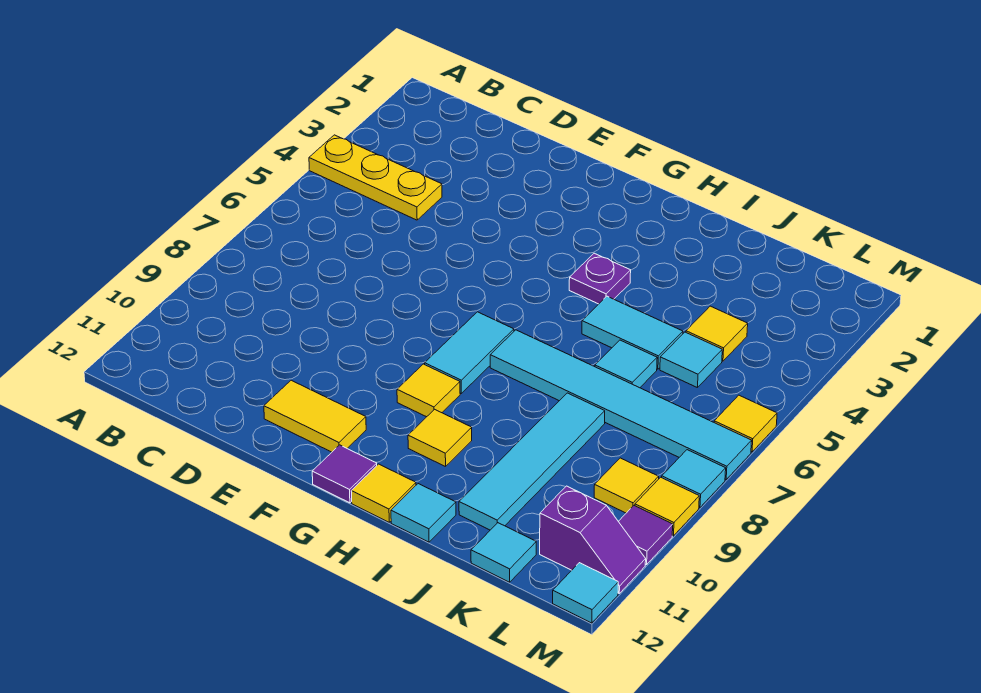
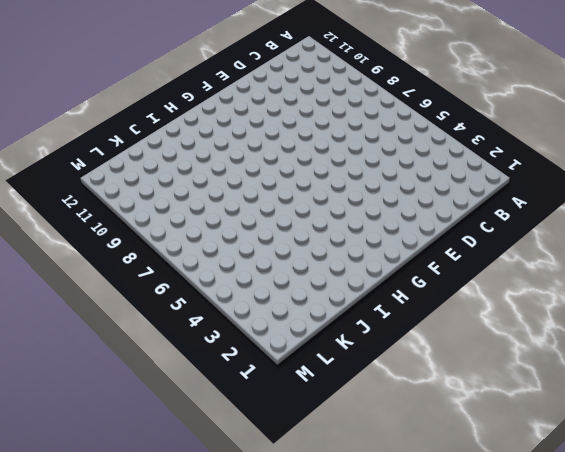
none -> yellow plate A4:C4 level 1
none -> yellow tile E11:F11 level 1
none -> cyan tile G7:G8 level 1

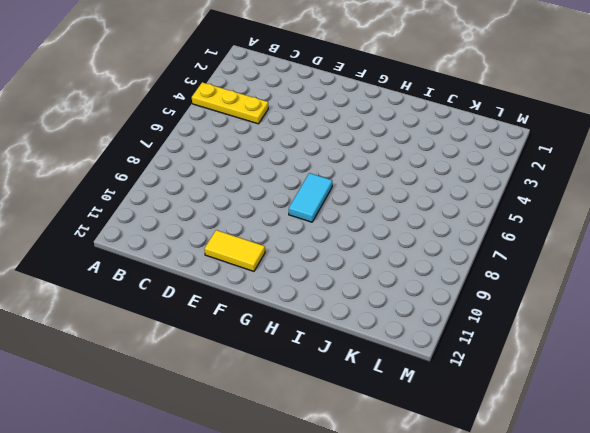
none -> yellow tile G9 level 1
none -> purple tile G12 level 1
none -> purple plate H4 level 1

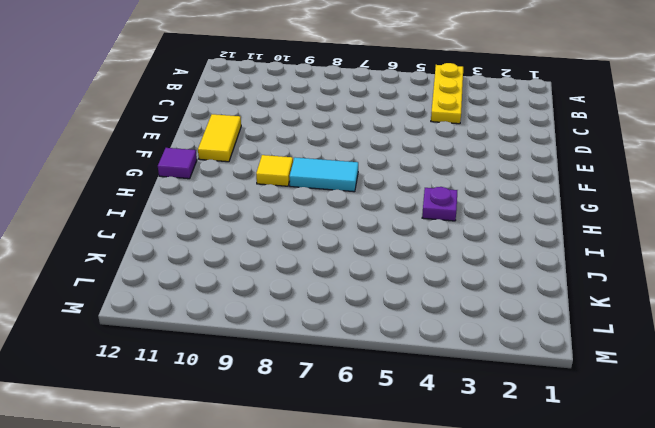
none -> cyan tile H7:M7 level 1
none -> yellow tile H10 level 1
none -> yellow tile H12 level 1

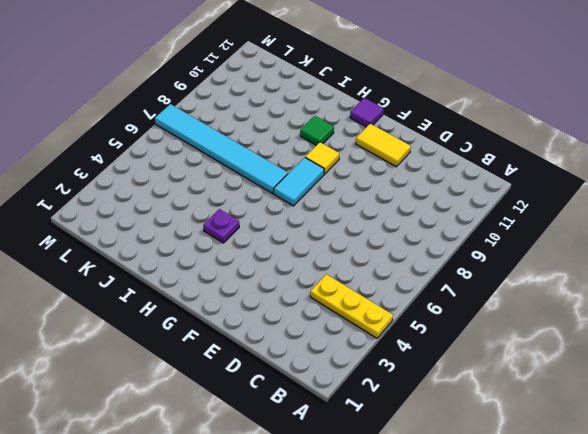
green tile H10 level 1 -> yellow tile H10 level 1
none -> yellow tile H12 level 1
none -> cyan tile I5:J5 level 1
none -> cyan tile I12 level 1

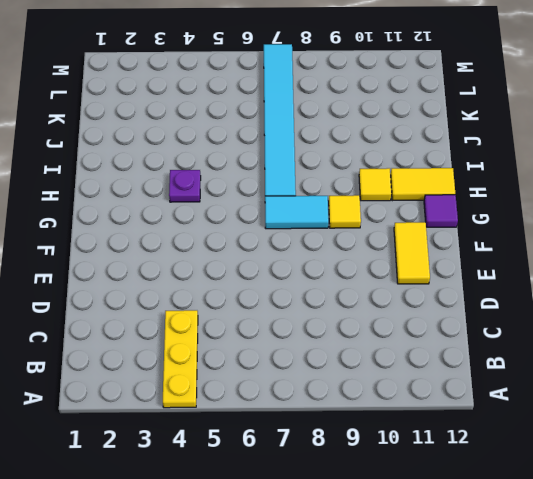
yellow tile H11:H12 level 1 -> yellow tile H12 level 1
none -> cyan tile I5:J5 level 1
none -> cyan tile I12 level 1
none -> cyan tile J6 level 1

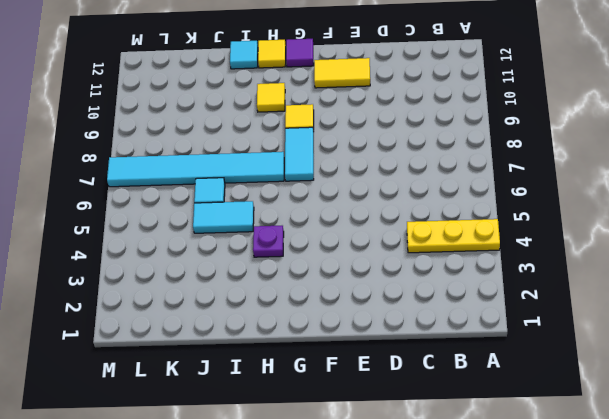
none -> cyan tile J8:J11 level 1
none -> yellow tile K4 level 1
none -> cyan tile K5 level 1

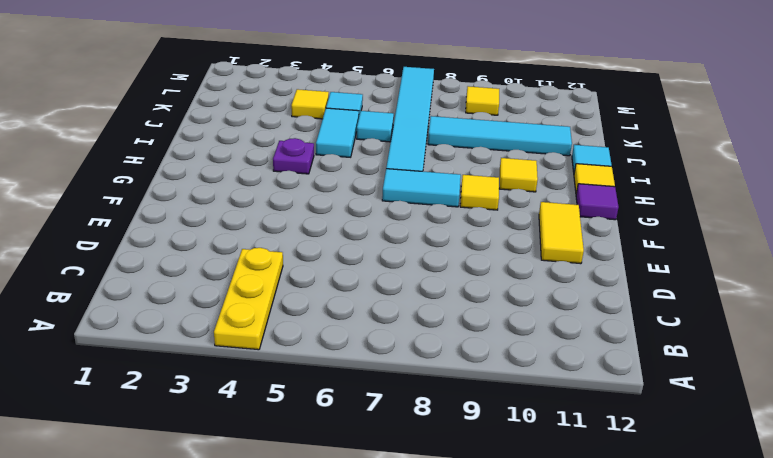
none -> cyan tile K12 level 1
none -> purple slope L11:M11 level 1 top L
none -> yellow tile M6 level 1

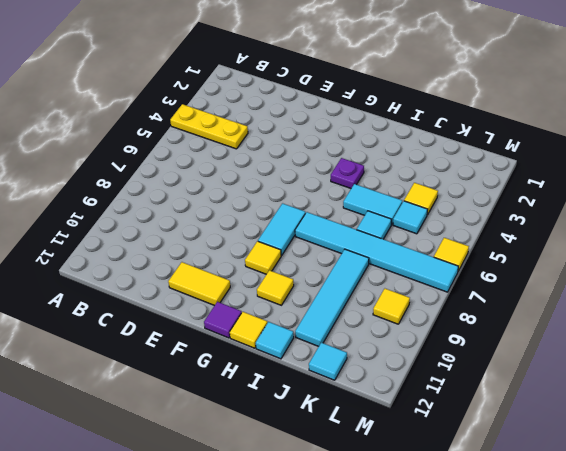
none -> purple slope L11:M11 level 1 top L
none -> cyan tile M8 level 1
none -> yellow tile M9 level 1

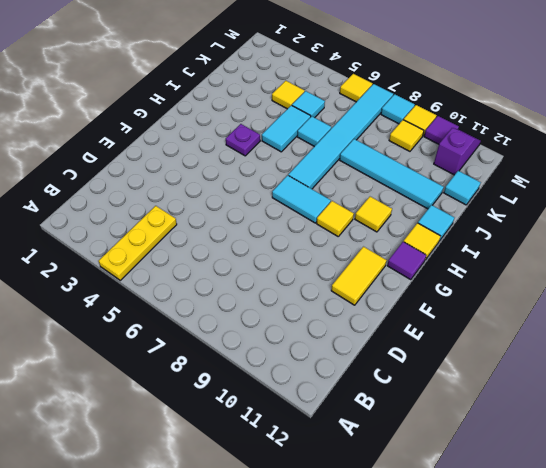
none -> cyan tile M12 level 1

